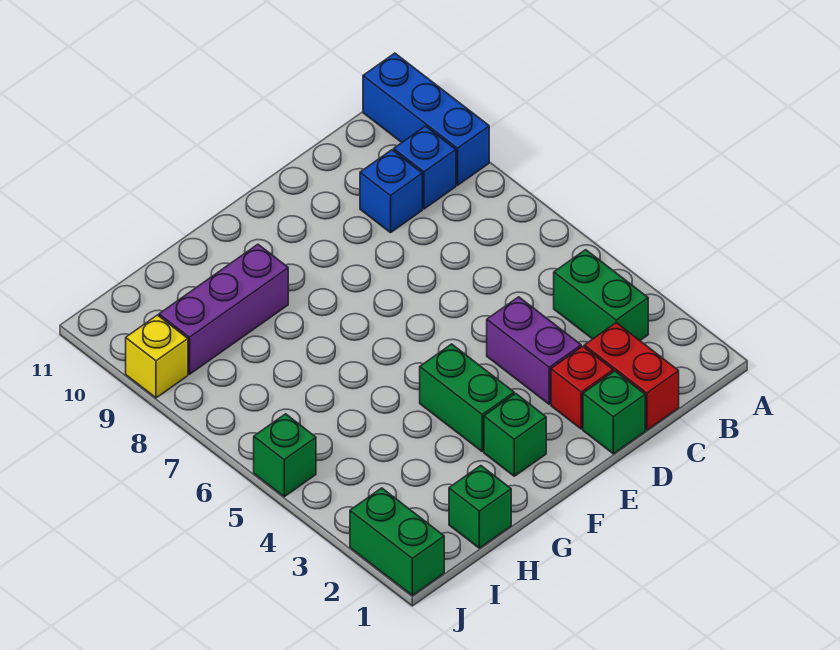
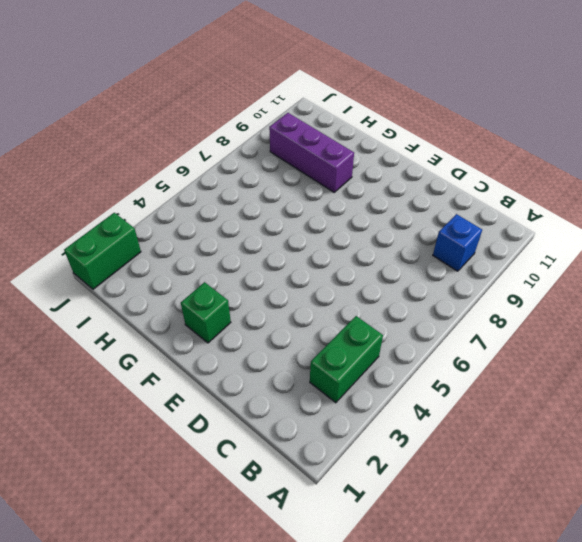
none -> blue brick A9:A11 level 1
none -> red brick C1:C2 level 1
none -> blue brick C9 level 1

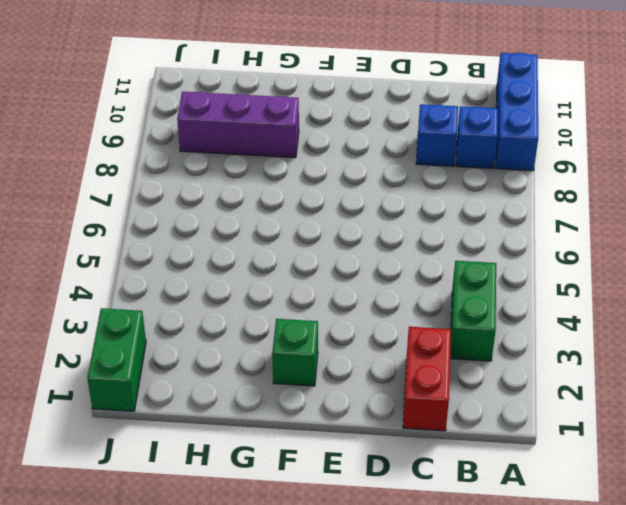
none -> green brick D1 level 1
none -> red brick D2 level 1
none -> purple brick D3:D4 level 1

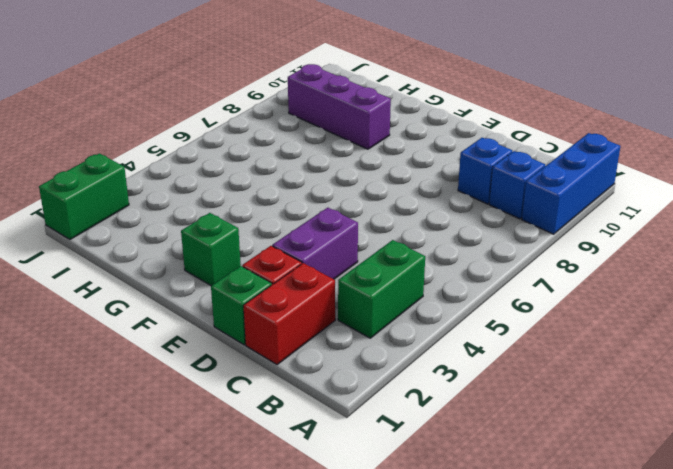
none -> green brick F3:F4 level 1
none -> green brick H1 level 1
none -> green brick J5 level 1

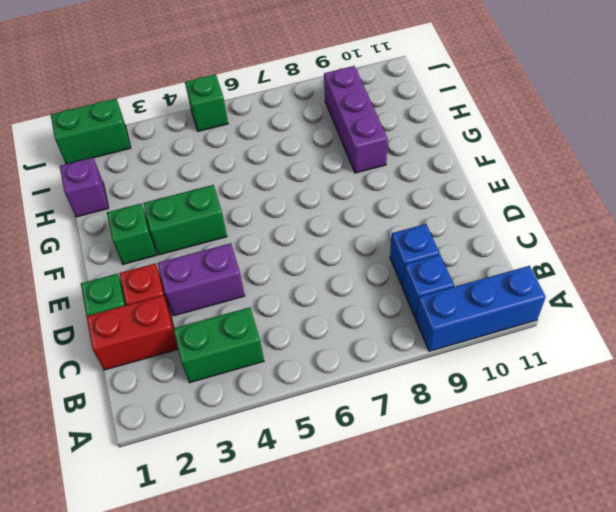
purple brick H1 level 1 -> green brick H1 level 1
none -> yellow brick J9 level 1

